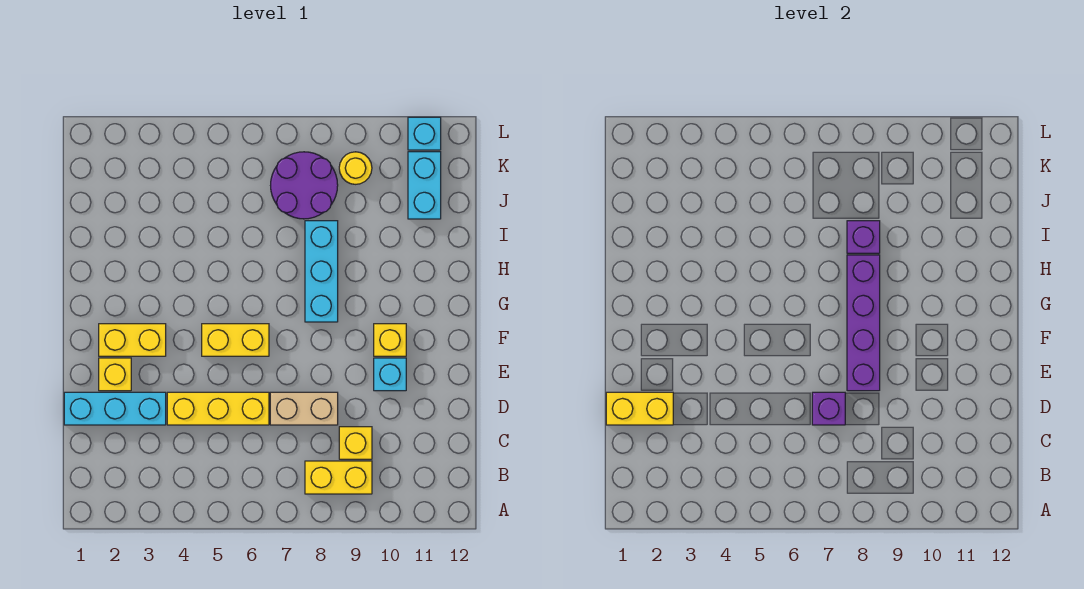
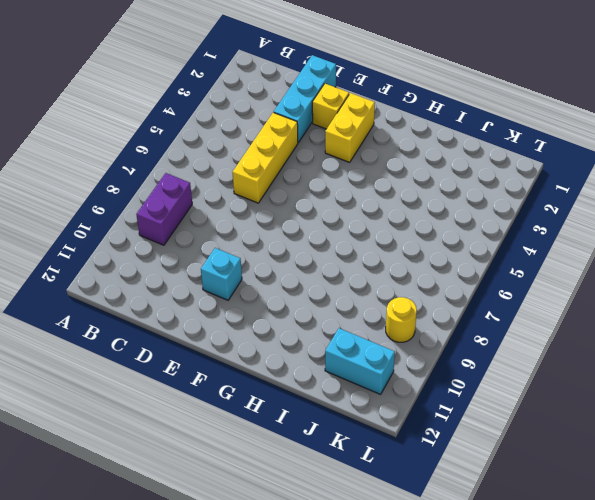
purple brick B8:B9 level 1 -> yellow brick B8:B9 level 1
none -> yellow brick C9 level 1
none -> tan brick D7:D8 level 1
none -> yellow brick F5:F6 level 1

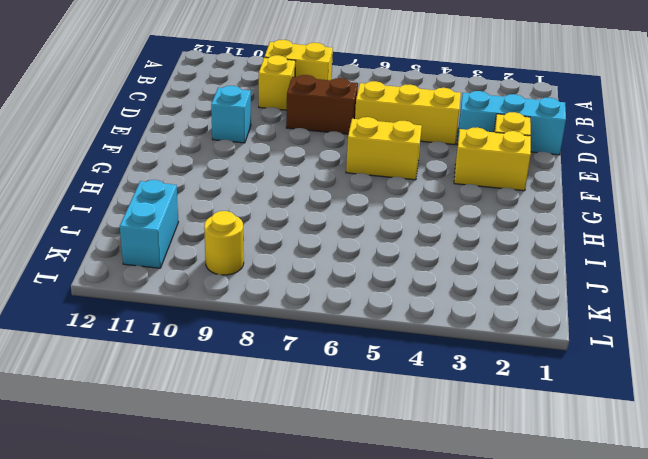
brown brick D7:D8 level 1 -> tan brick D7:D8 level 1
none -> yellow brick F10 level 1
none -> cyan brick G8:I8 level 1
none -> purple round brick J7:K8 level 1

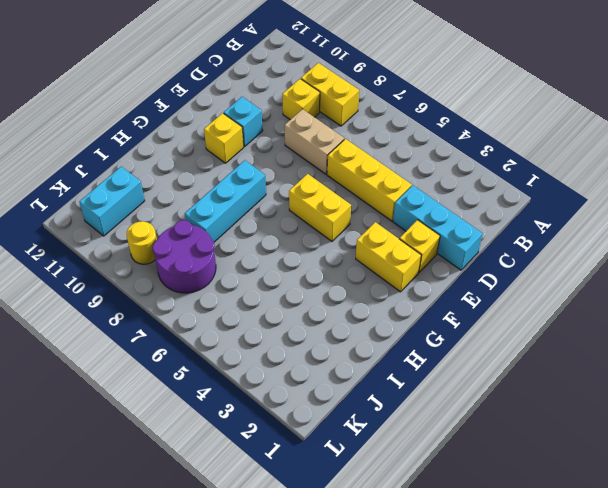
none -> cyan brick L11 level 1
none -> yellow brick D1:D2 level 2
none -> purple brick D7 level 2

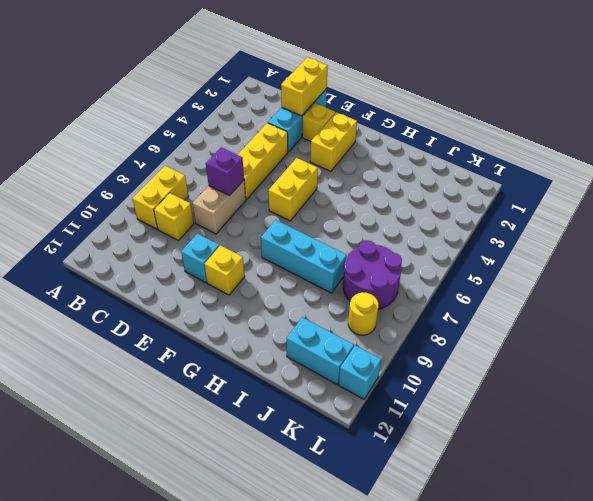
none -> purple brick E8:H8 level 2
none -> purple brick I8 level 2

